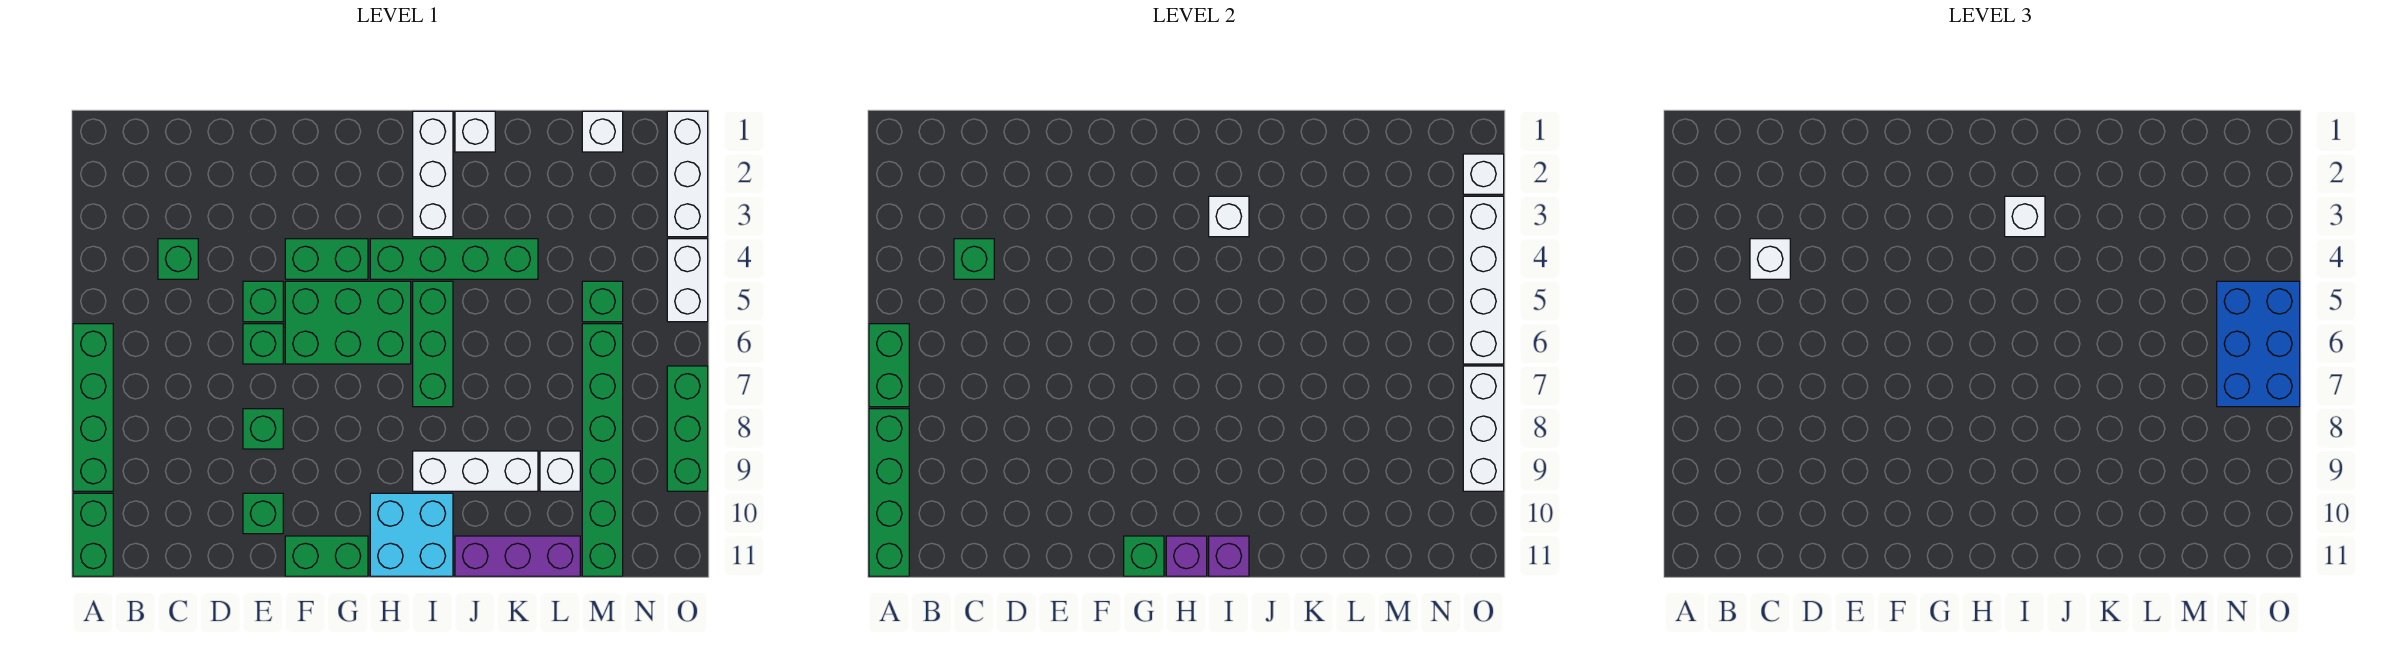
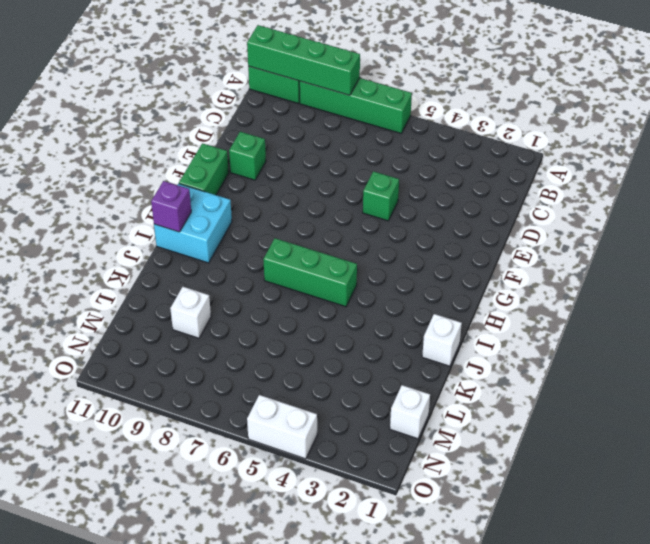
none -> green brick C4 level 1
none -> green brick E6 level 1
none -> green brick E8 level 1
none -> green brick F4:G4 level 1

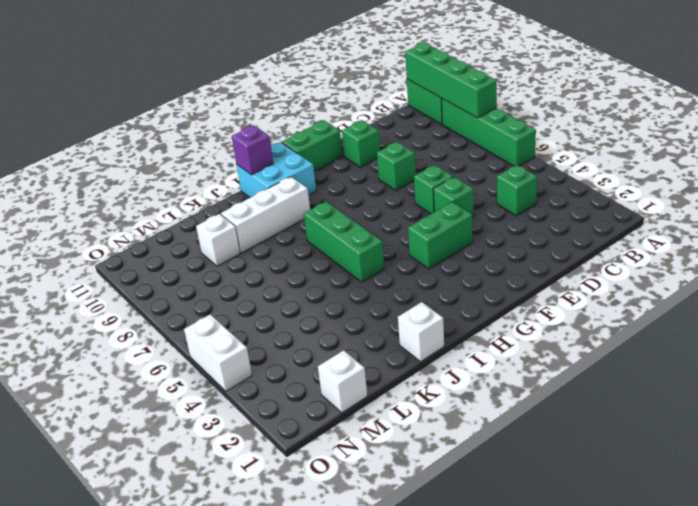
none -> green brick F5:H6 level 1
none -> green brick H4:K4 level 1
none -> white brick I1:I3 level 1
none -> purple brick J11:L11 level 1

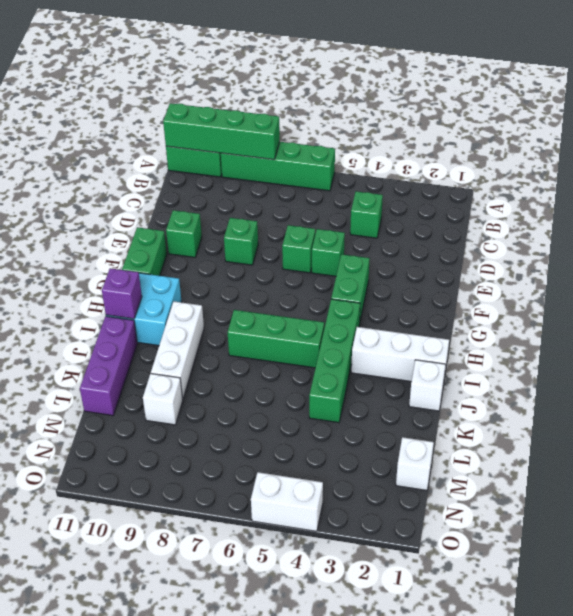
none -> green brick F5:H6 level 1
none -> green brick M5 level 1
none -> green brick M6:M11 level 1
none -> white brick O1:O3 level 1

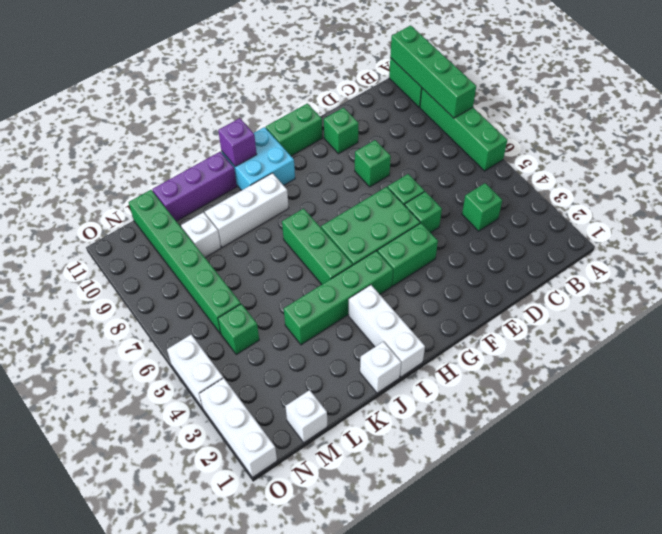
none -> green brick O7:O9 level 1
none -> green brick A6:A7 level 2
none -> green brick C4 level 2
none -> green brick G11 level 2

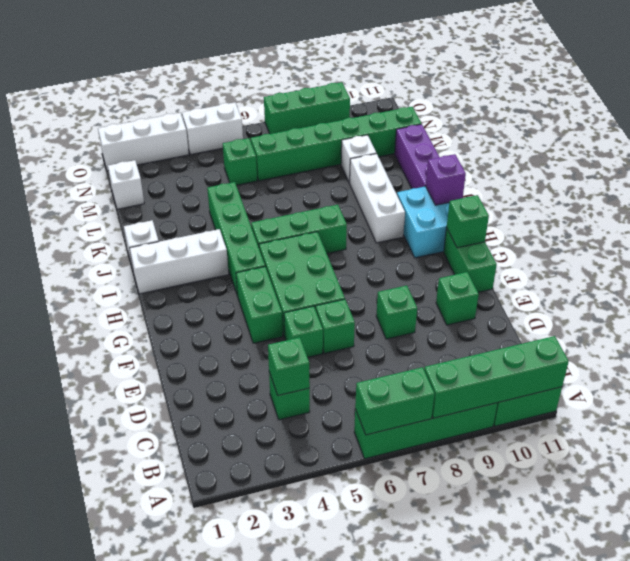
none -> purple brick H11 level 2
none -> white brick I3 level 2
none -> white brick O2 level 2
none -> white brick O3:O6 level 2

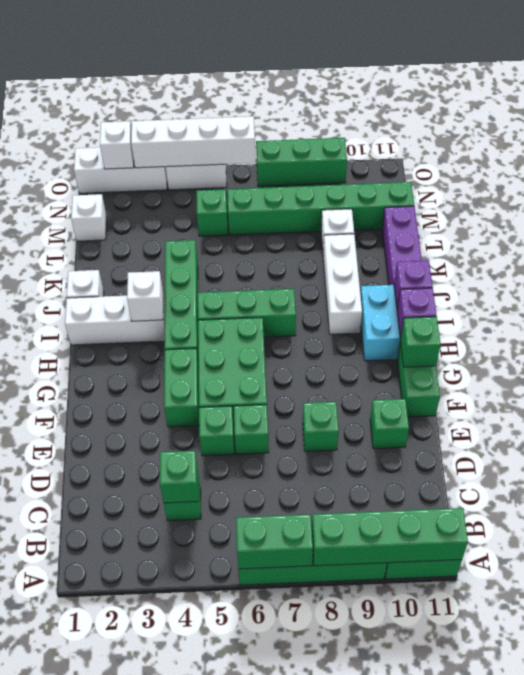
none -> white brick O7:O9 level 2
none -> white brick C4 level 3
none -> white brick I3 level 3
none -> blue brick N5:O7 level 3

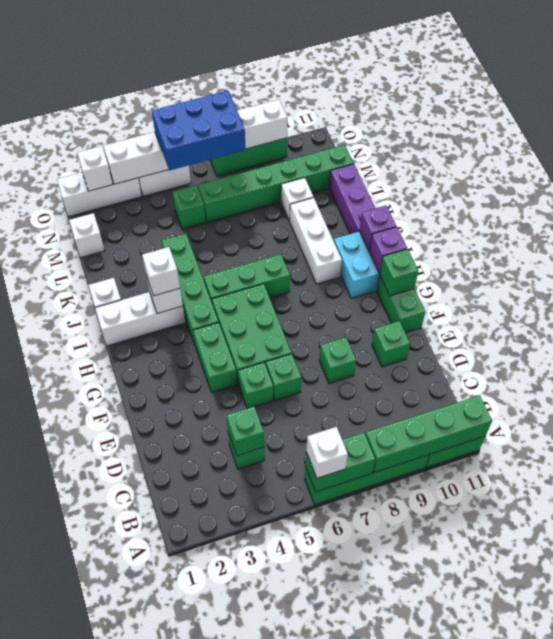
white brick A6 level 3 -> white brick C4 level 3

